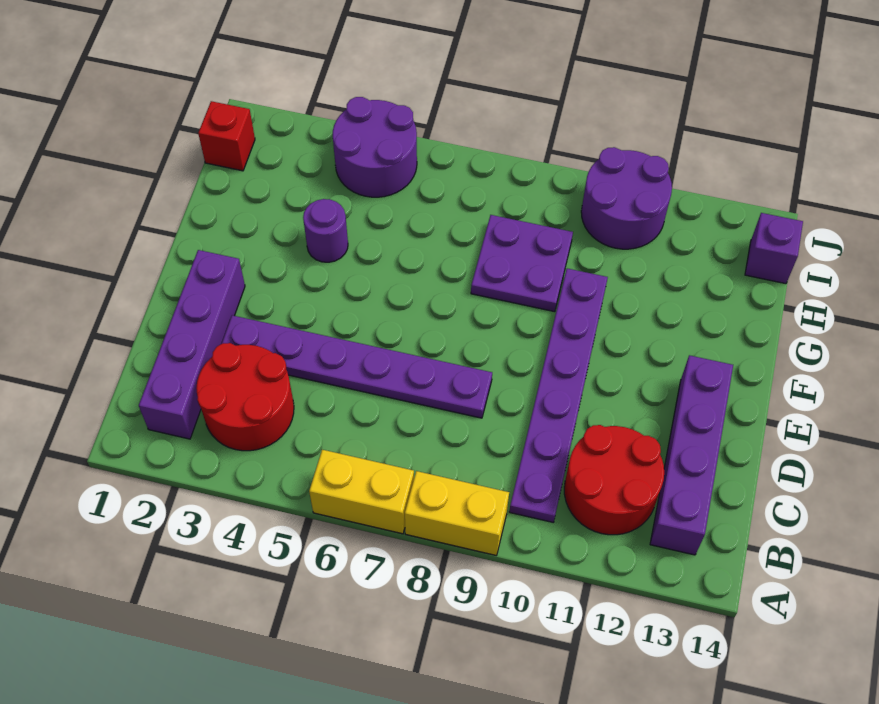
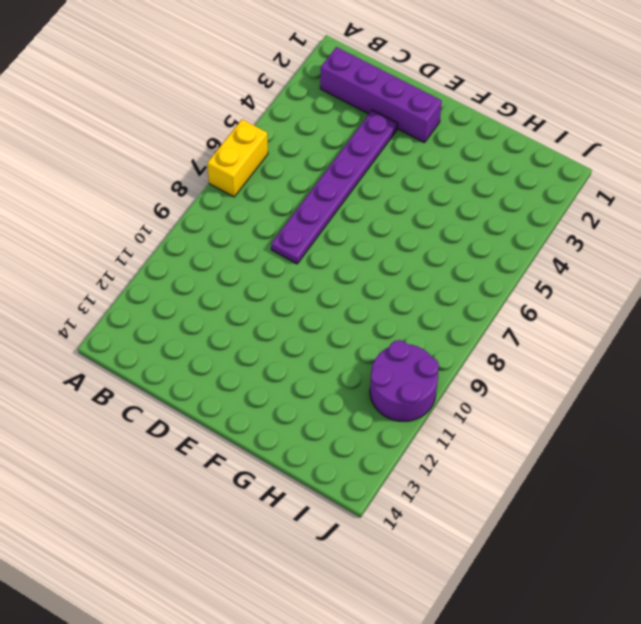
none -> yellow brick A8:A9 level 1
none -> red round brick B3:C4 level 1
none -> purple plate B10:G10 level 1

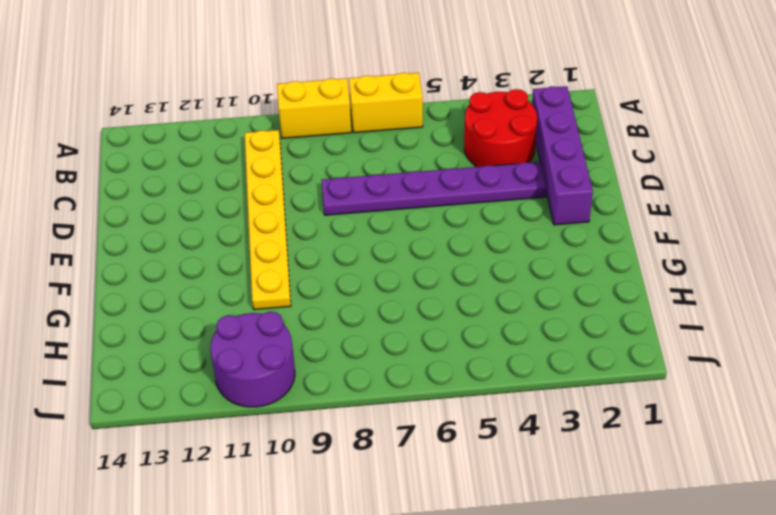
yellow plate B10:G10 level 1 -> purple plate B10:G10 level 1
none -> red round brick B11:C12 level 1
none -> purple brick B13:E13 level 1
none -> purple round brick G4 level 1

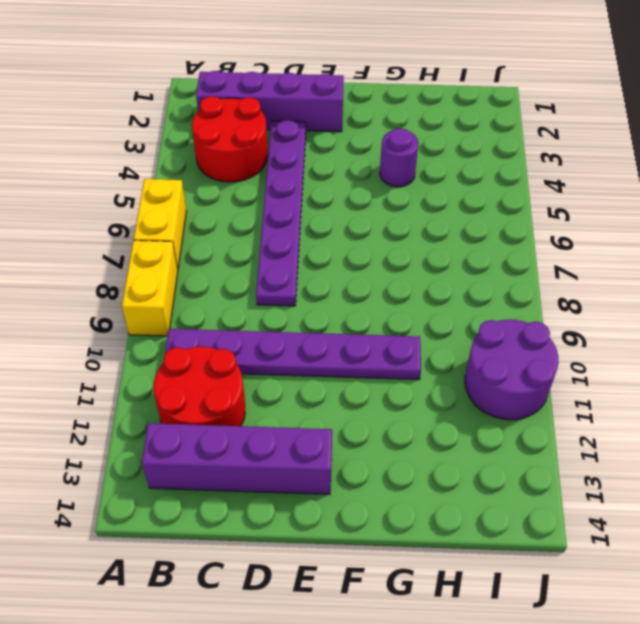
none -> purple plate G8:H9 level 1
none -> red brick I1 level 1
none -> purple round brick I4:J5 level 1

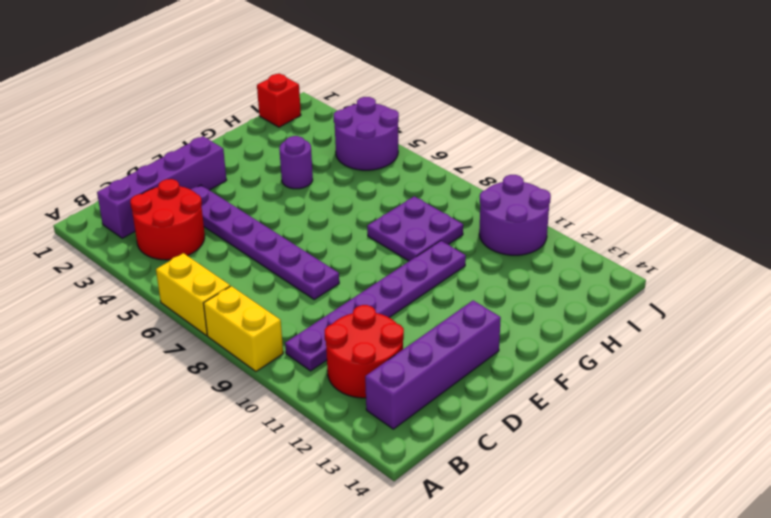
none -> purple brick I14 level 1

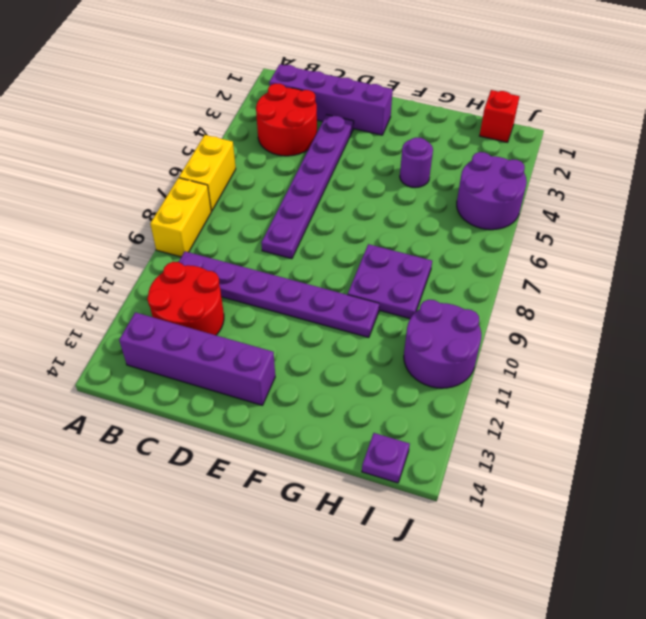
purple plate I14 level 1 -> purple brick I14 level 1

